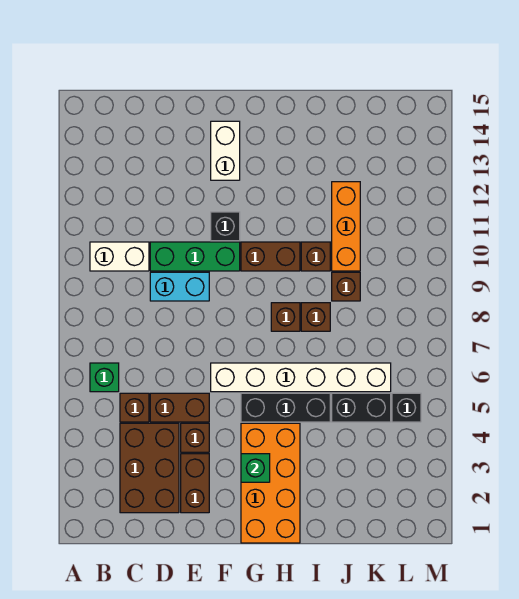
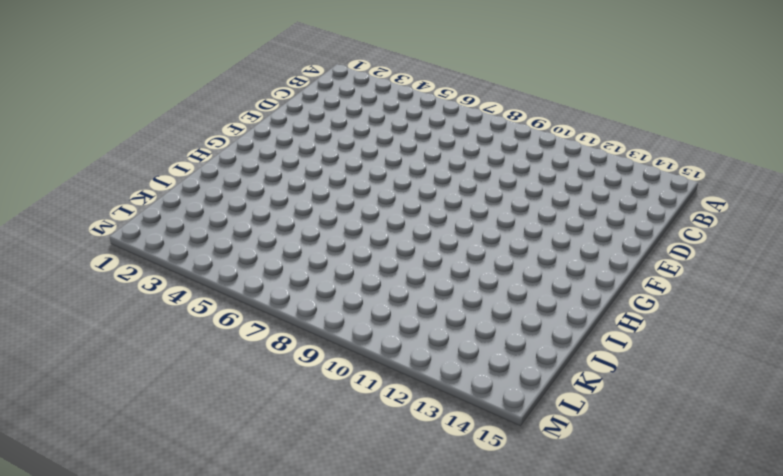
none -> green brick B6 level 1
none -> white brick B10:C10 level 1
none -> brown brick C2:D4 level 1

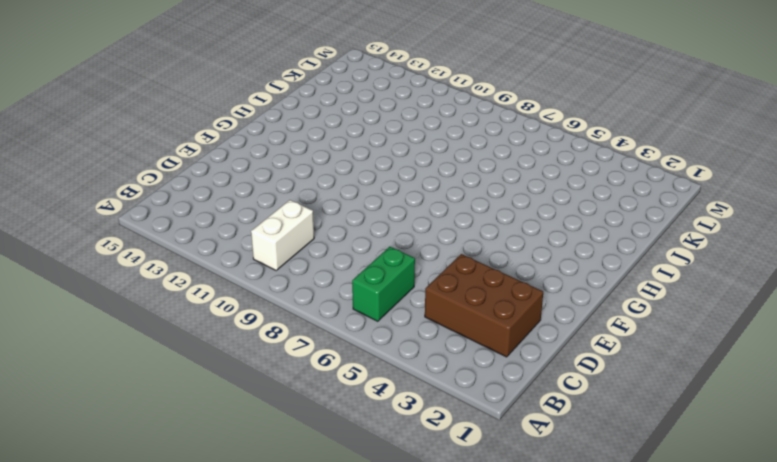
green brick B6:C6 level 1 -> green brick B6 level 1
none -> brown brick C5 level 1
none -> brown brick D5:E5 level 1
none -> cyan brick D9:E9 level 1

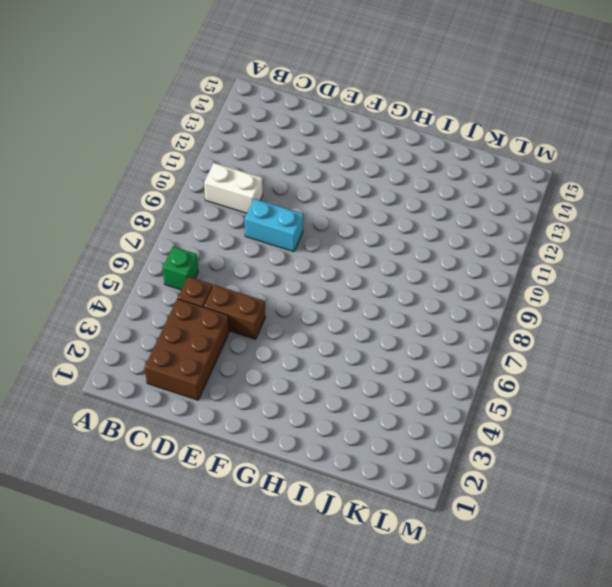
none -> green brick D10:F10 level 1
none -> brown brick E2:E3 level 1
none -> brown brick E4 level 1

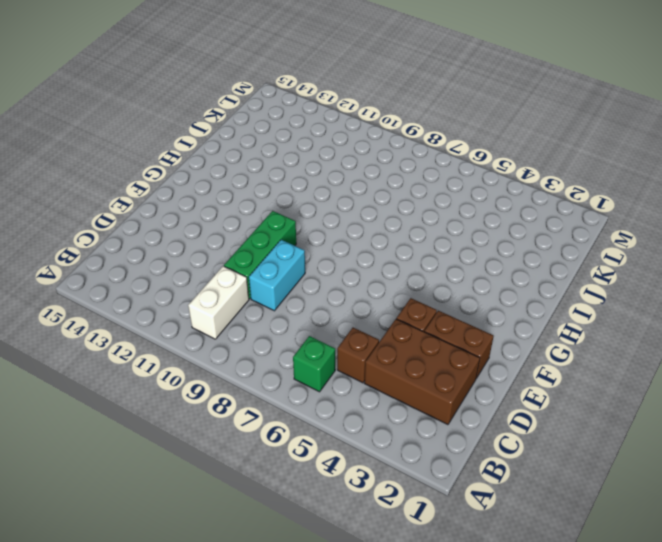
none -> brown brick D5:E5 level 1
none -> white brick F6:K6 level 1
none -> black brick F11 level 1

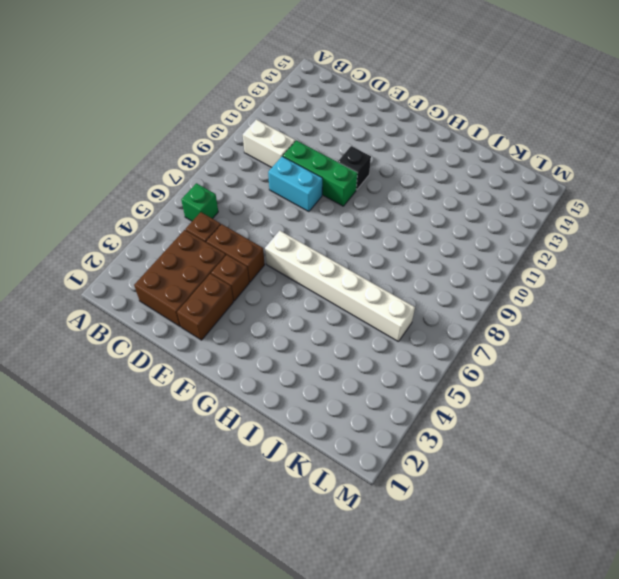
none -> white brick F13:F14 level 1
none -> orange brick G1:H4 level 1
none -> black brick G5:I5 level 1

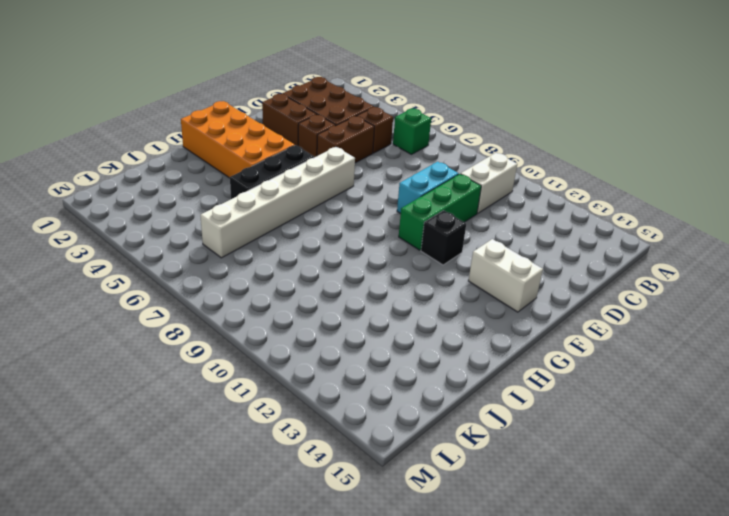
none -> brown brick G10:H10 level 1
none -> brown brick H8 level 1
none -> brown brick I8 level 1

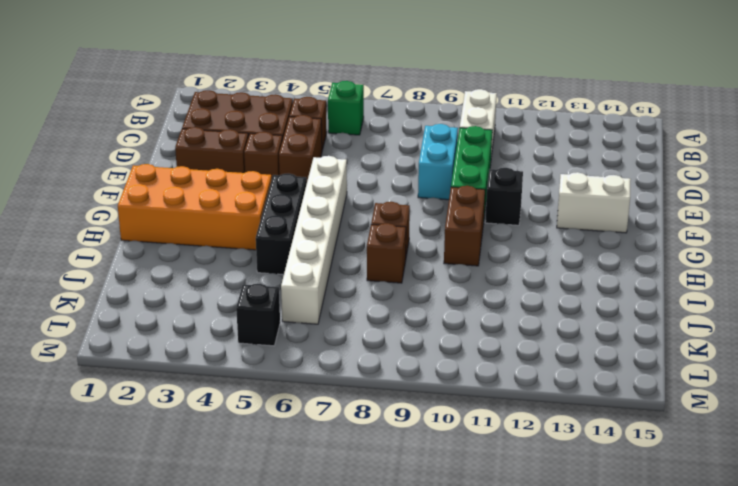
none -> brown brick I10 level 1
none -> black brick J5:K5 level 1
none -> brown brick J9 level 1

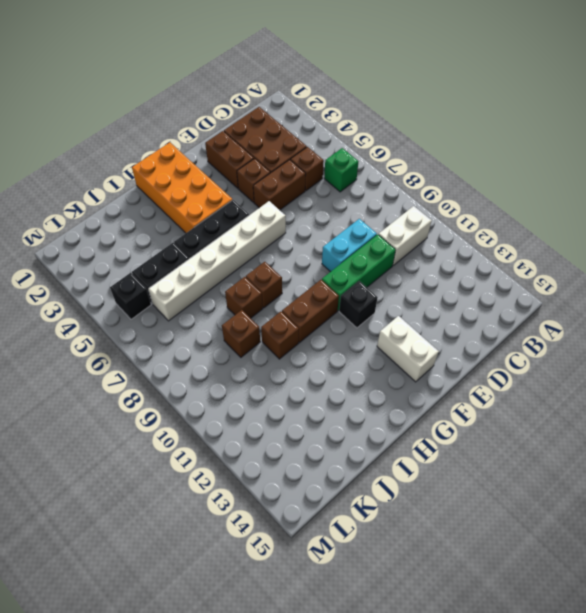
none -> orange brick J10:J12 level 1
none -> green brick G3 level 2

